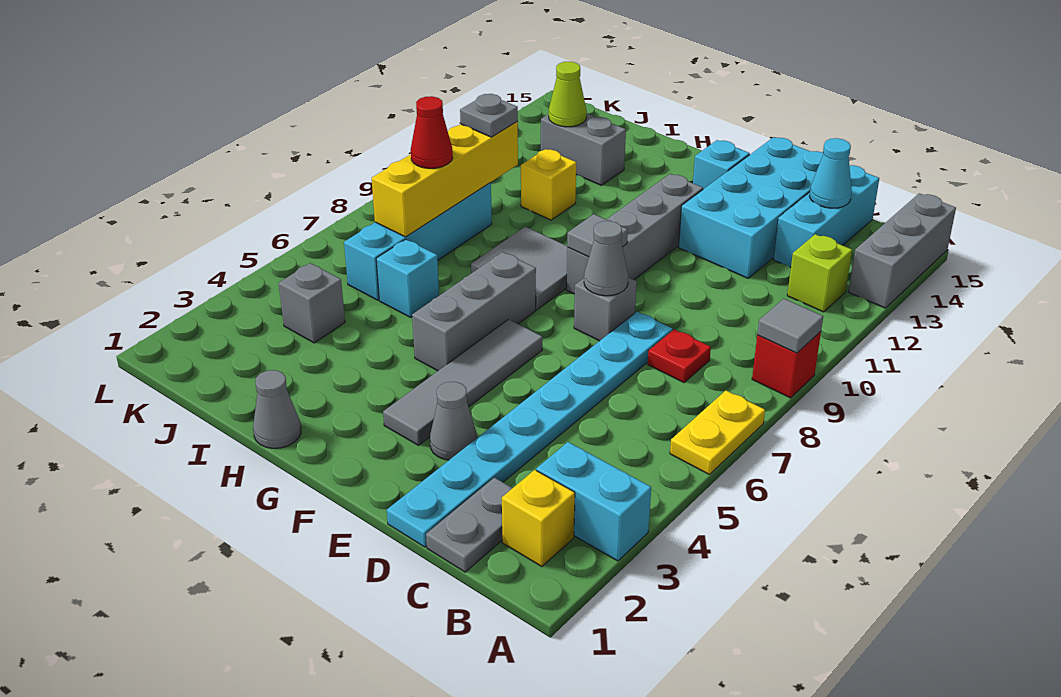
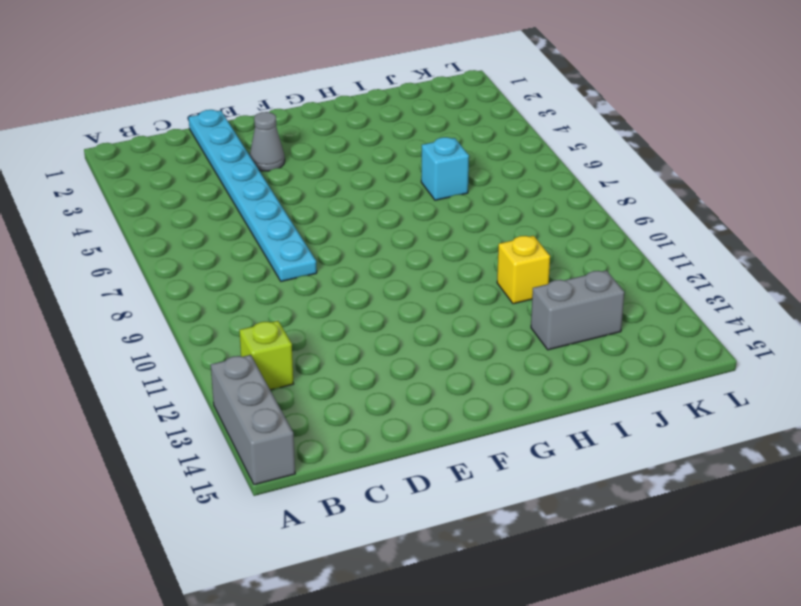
none -> cyan brick A3:B3 level 1
none -> yellow plate A6:A7 level 1
none -> red brick A9 level 1
none -> yellow brick B2 level 1

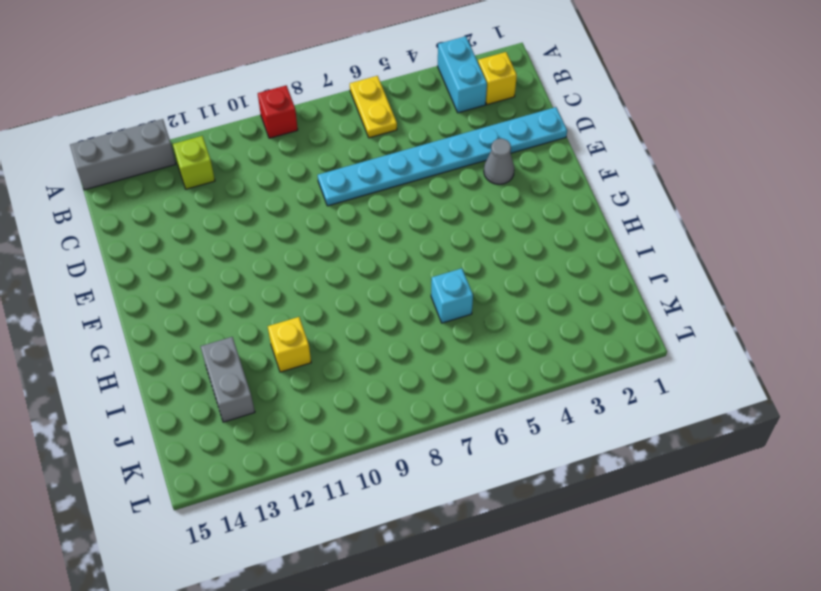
yellow plate A6:B6 level 1 -> yellow plate A6:A7 level 1
none -> grey plate C1:C2 level 1
none -> red plate C8 level 1
none -> cyan brick C13:C15 level 1
none -> cyan brick D12:E15 level 1

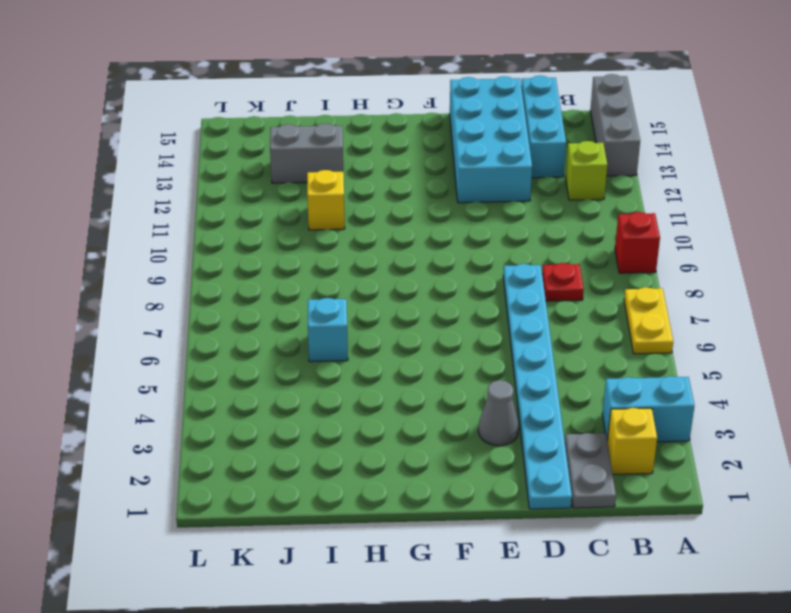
none -> grey brick E8 level 1
none -> grey tile F3:F6 level 1
none -> grey brick F9:F12 level 1
none -> cyan brick F14 level 1

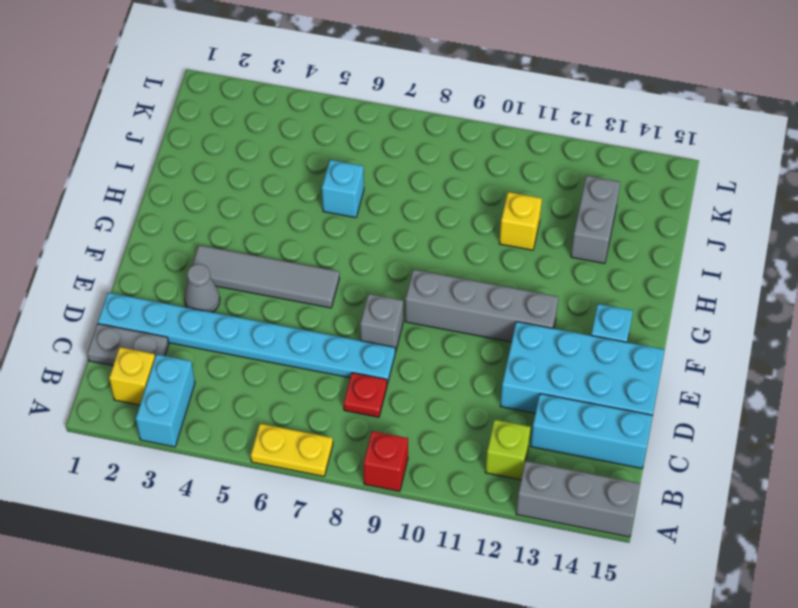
none -> grey brick G5:G7 level 1
none -> grey tile G8:H9 level 1
none -> grey cone H1 level 1
none -> grey brick J4 level 1

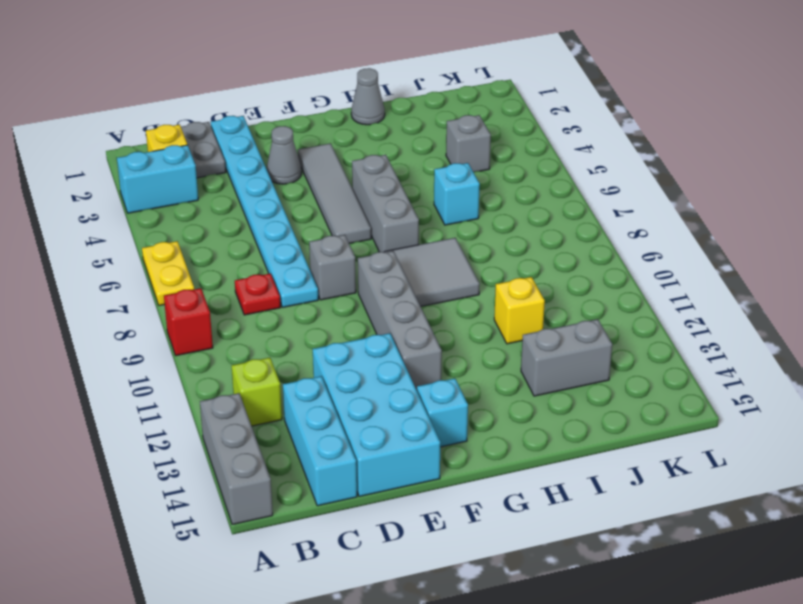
none -> cyan brick J6:J9 level 1
none -> grey tile A9 level 2
none -> cyan cone C14 level 2
none -> grey cone E8 level 2

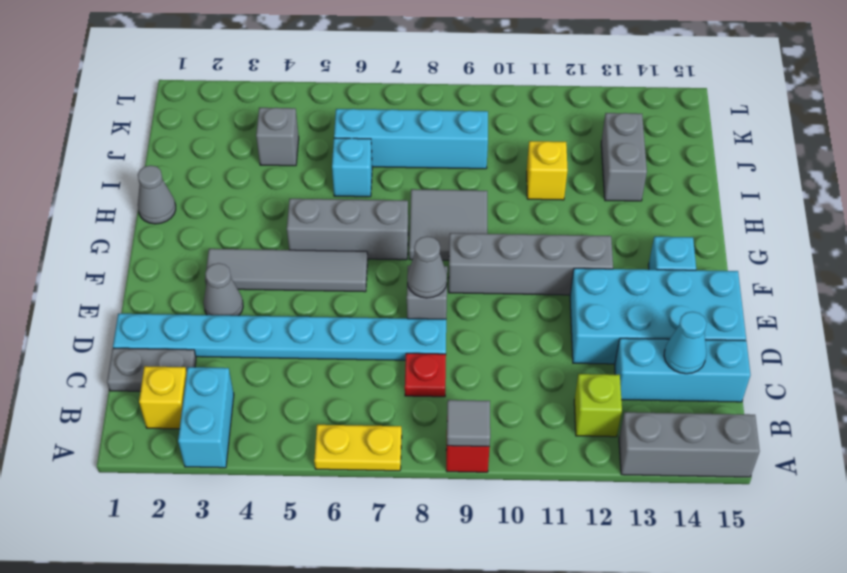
none -> grey tile F9 level 2
none -> yellow brick J7:J10 level 2
none -> lime cone J13 level 2
none -> red cone J8 level 3

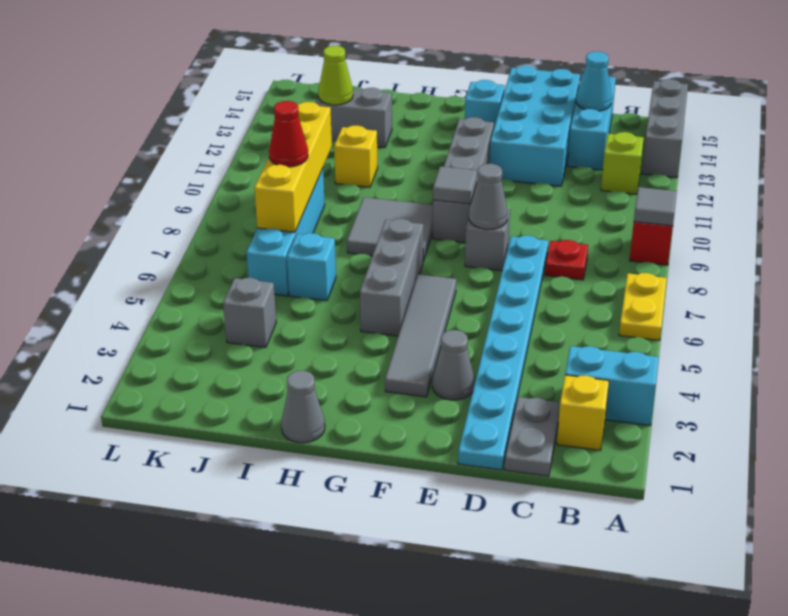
none -> grey plate J10 level 3

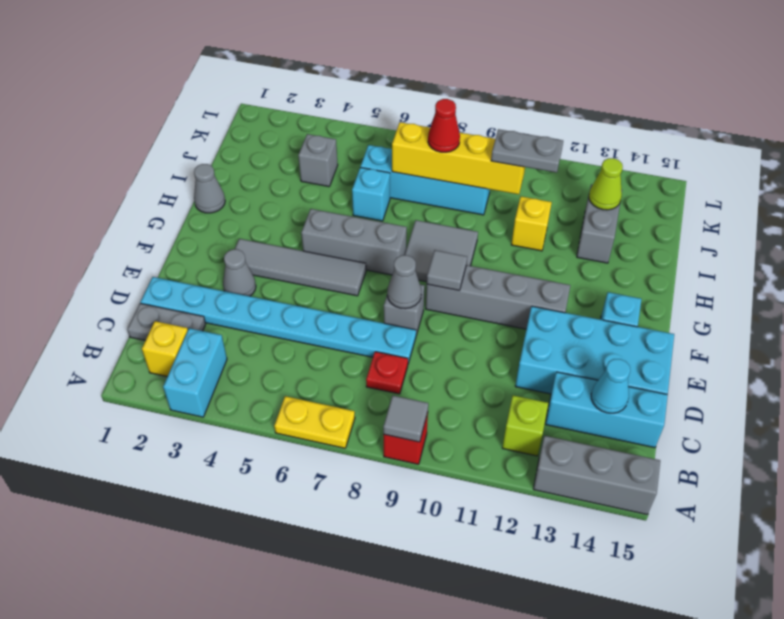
grey plate J10:J11 level 3 -> grey plate J10 level 3

